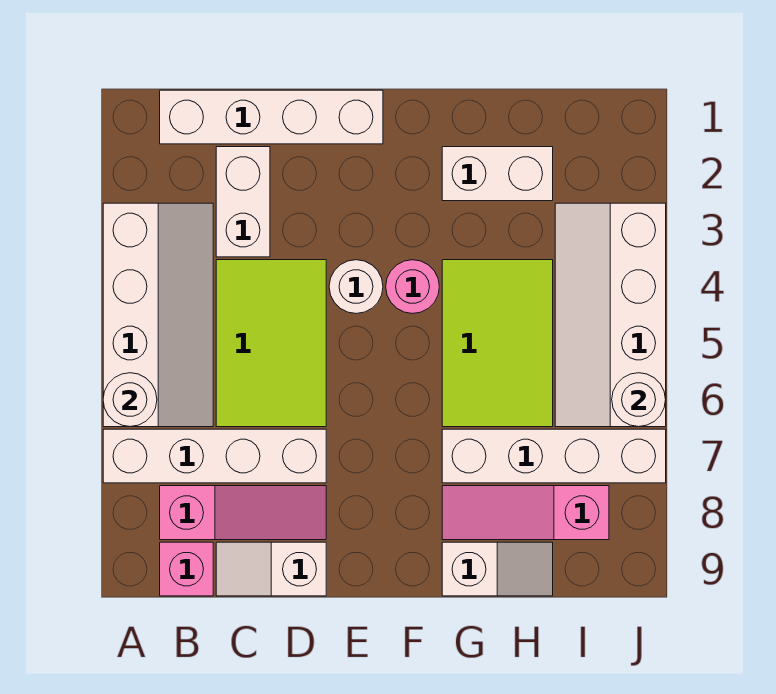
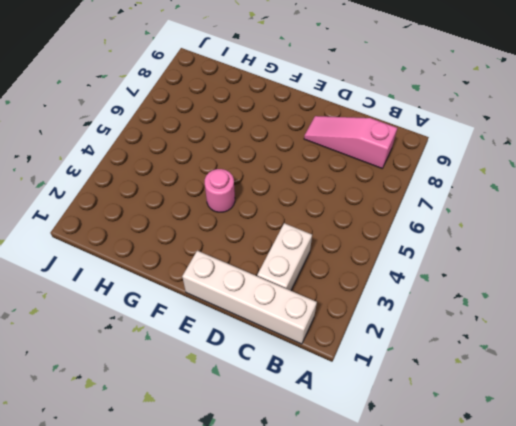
none -> white slope A3:B6 level 1 top A
none -> white brick A7:D7 level 1
none -> pink brick B9 level 1

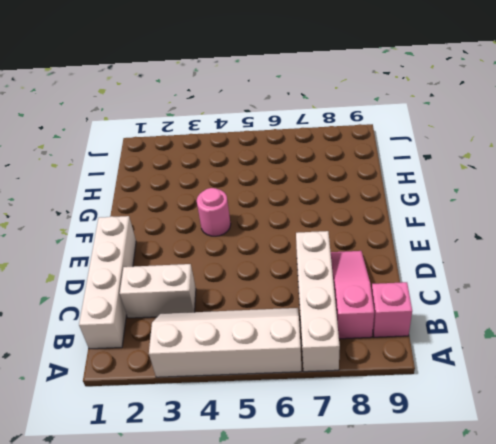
none -> lime tile C4:D6 level 1
none -> white slope C9:D9 level 1 top D
none -> white round brick E4 level 1

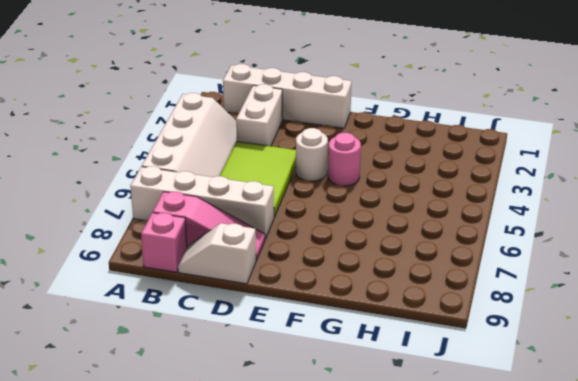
none -> white brick G2:H2 level 1
none -> lime tile G4:H6 level 1
none -> white brick G7:J7 level 1

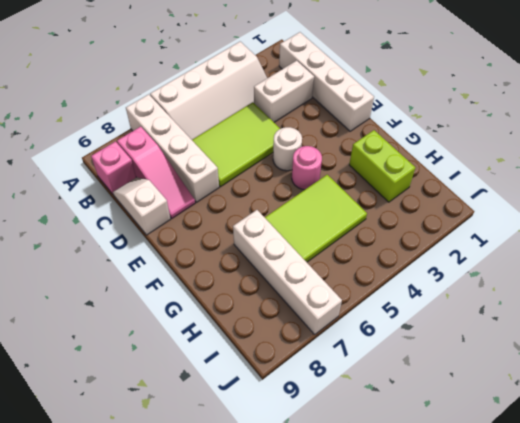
lime brick G2:H2 level 1 -> white brick G2:H2 level 1
none -> pink slope G8:I8 level 1 top I
none -> white slope G9:H9 level 1 top G
none -> white slope I3:J6 level 1 top J

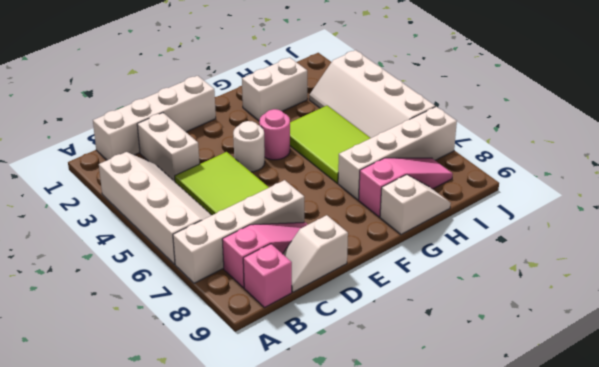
pink slope G8:I8 level 1 top G -> pink slope G8:I8 level 1 top I
none -> white round brick A6 level 2
none -> white round brick J6 level 2

